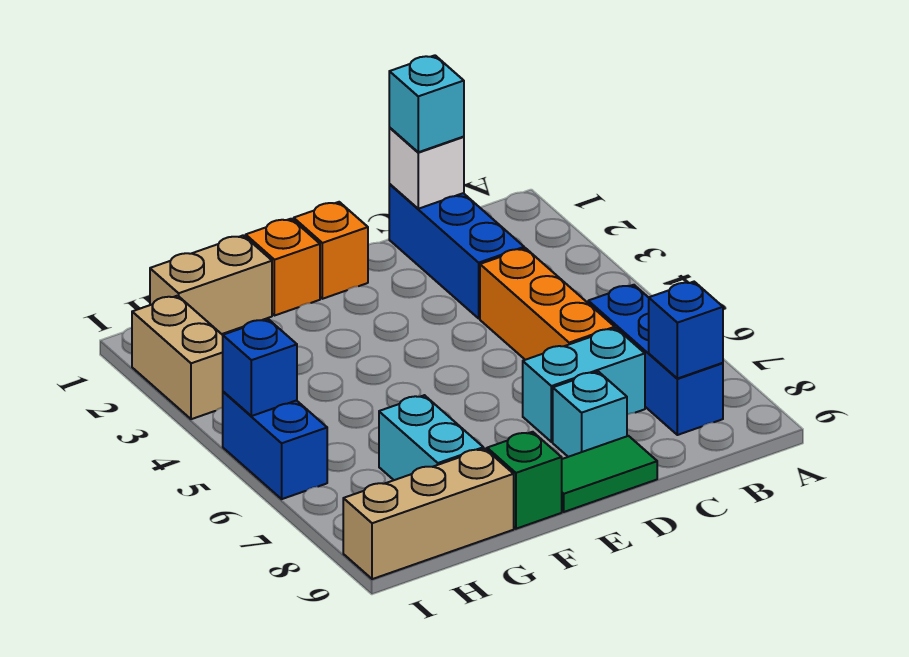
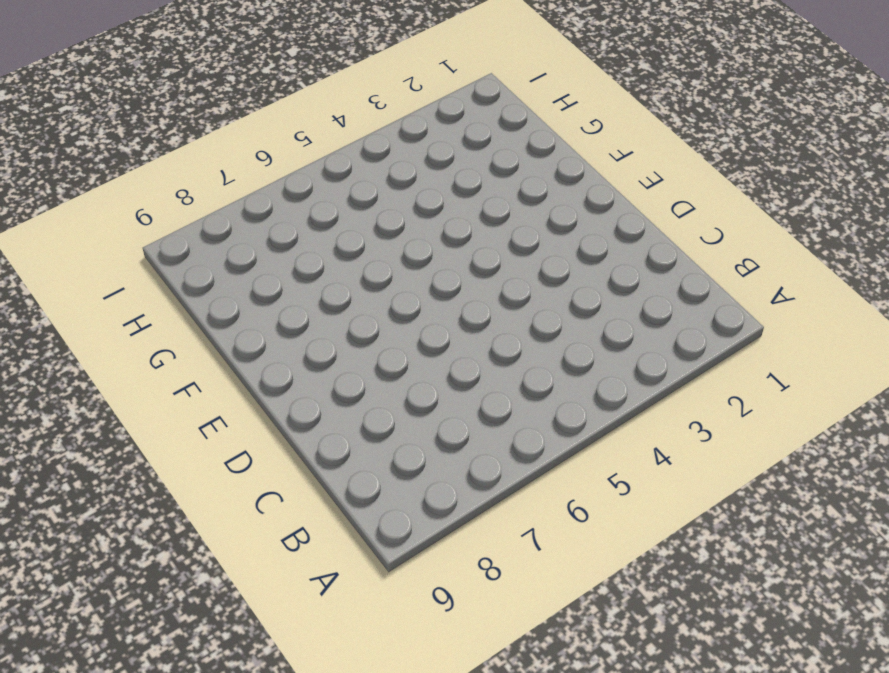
none -> blue brick B6:B8 level 1
none -> blue brick C1:C3 level 1
none -> orange brick C4:C6 level 1

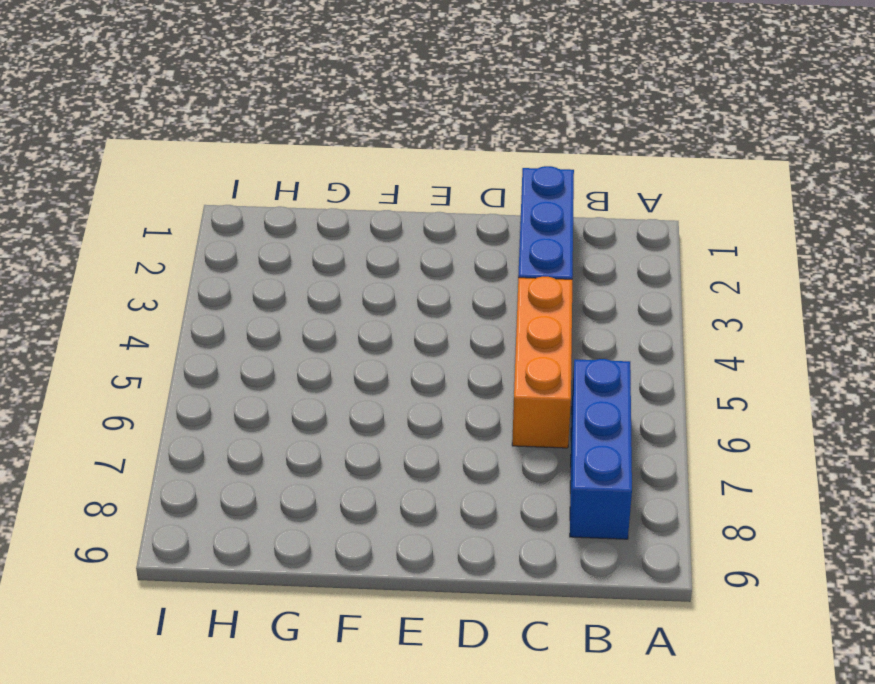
none -> cyan brick C7:D7 level 1
none -> cyan brick D8 level 1
none -> green tile D9:E9 level 1

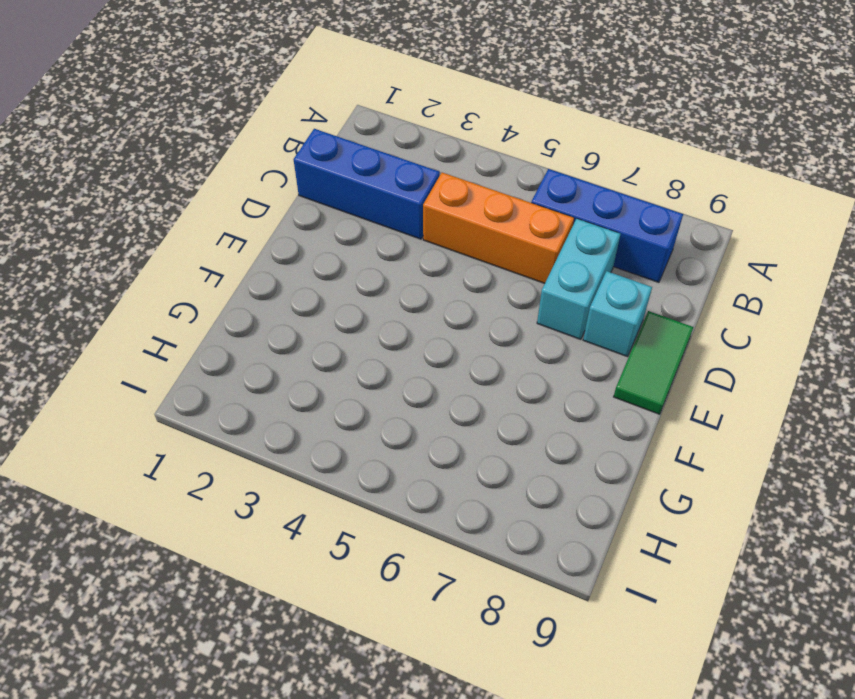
none -> orange brick E1 level 1
none -> orange brick F1 level 1
none -> green brick F9 level 1

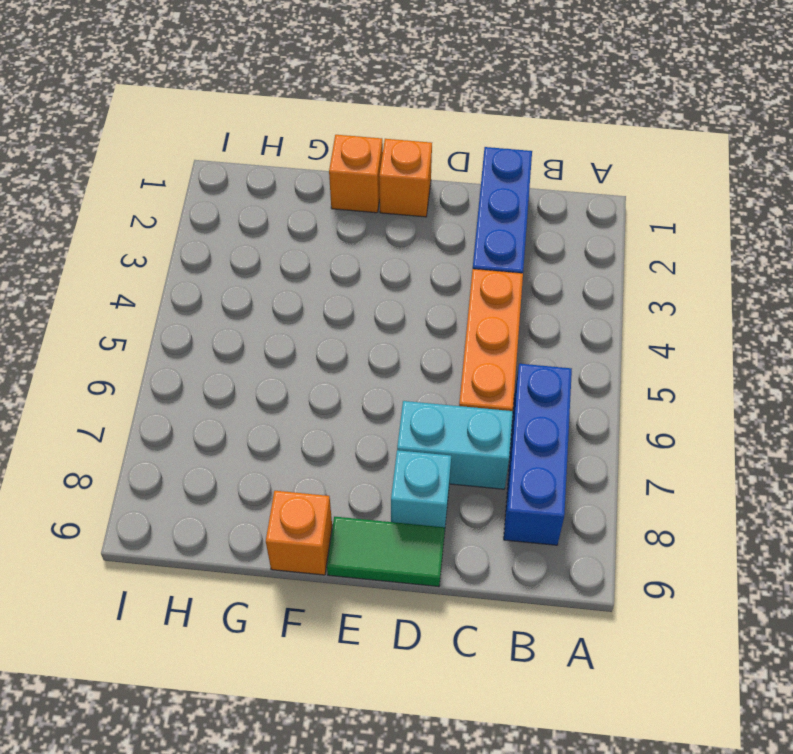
orange brick F9 level 1 -> green brick F9 level 1
none -> tan brick G1:H1 level 1
none -> cyan brick G7:G8 level 1
none -> tan brick G9:I9 level 1

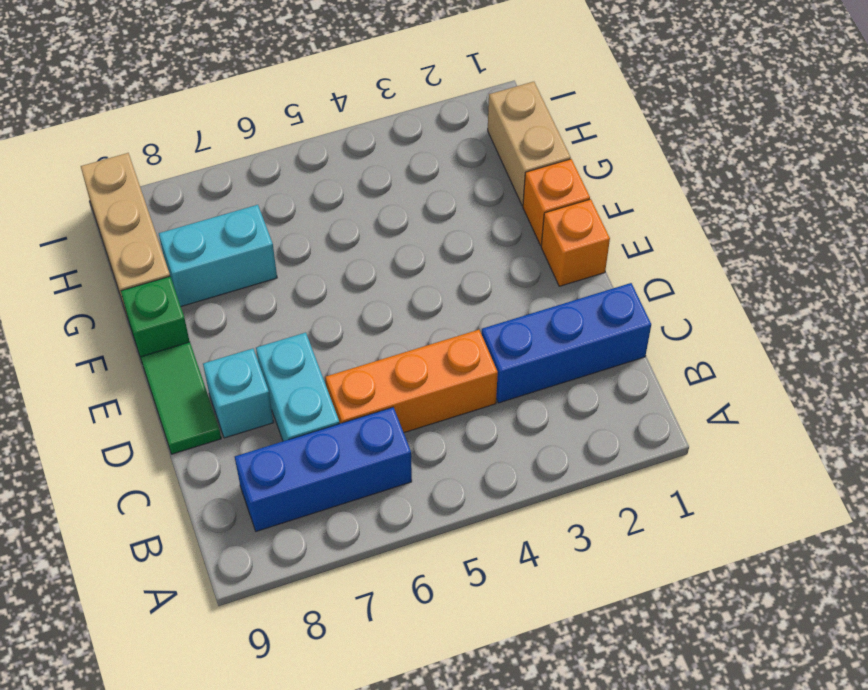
none -> tan brick I2:I3 level 1
none -> blue brick I5:I6 level 1
none -> blue brick B8 level 2

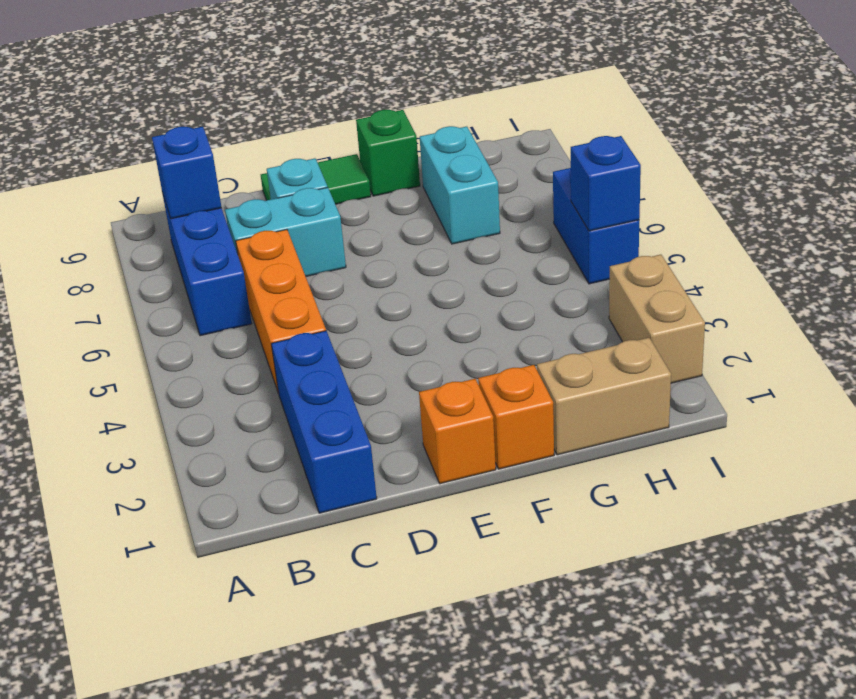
none -> tan brick G9:I9 level 1
none -> white brick C1 level 2
none -> cyan brick C1 level 3

